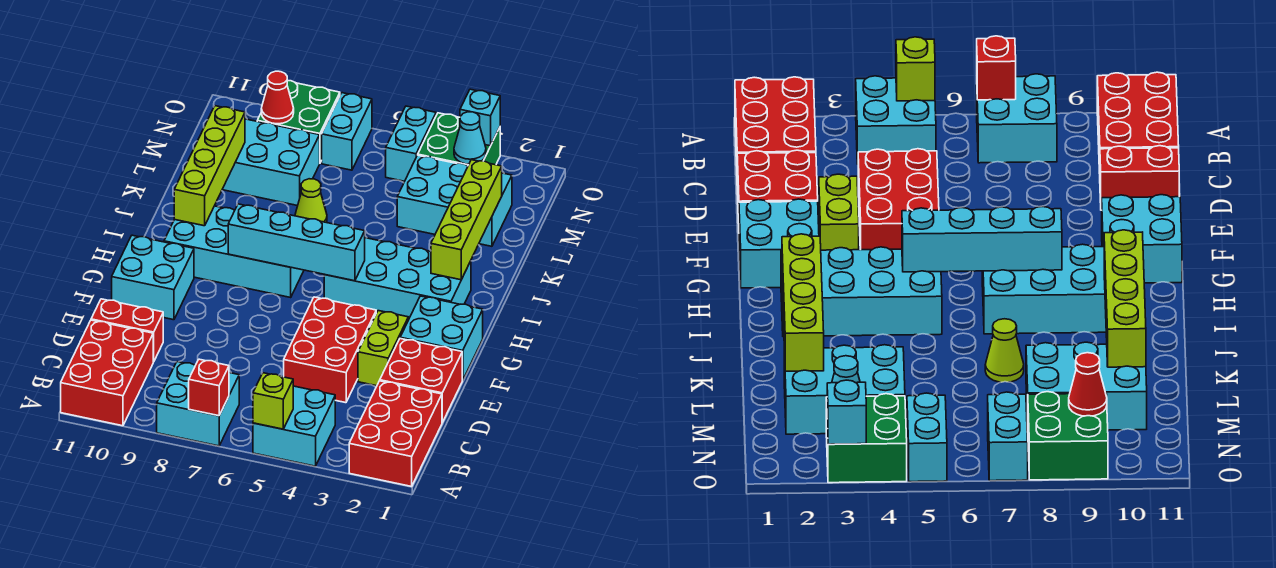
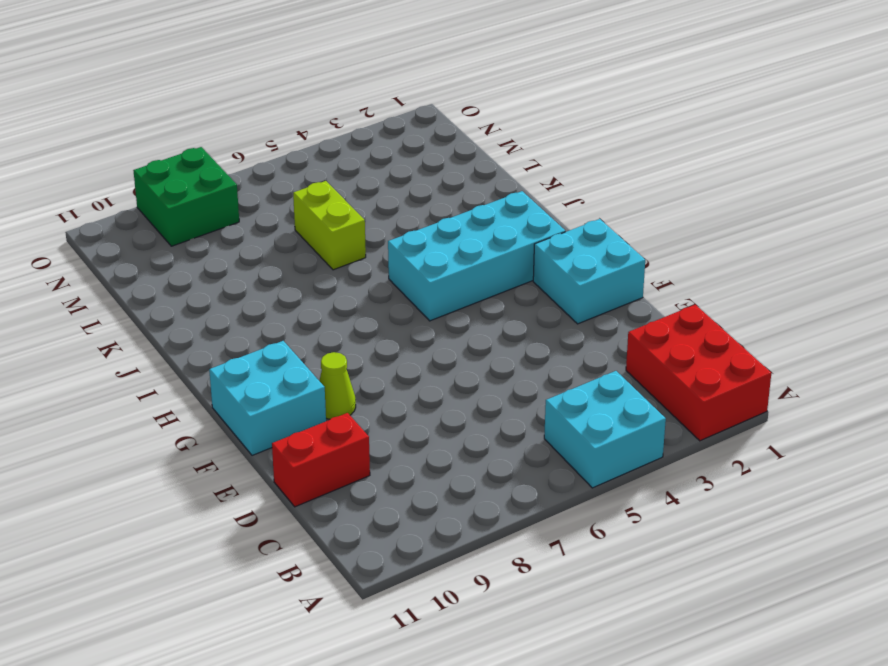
lime cone F9 level 1 -> lime cone K7 level 1
lime brick K6:L6 level 1 -> lime brick E3:F3 level 1
none -> cyan brick A7:B8 level 1
none -> red brick A10:C11 level 1
none -> red brick D1:E2 level 1

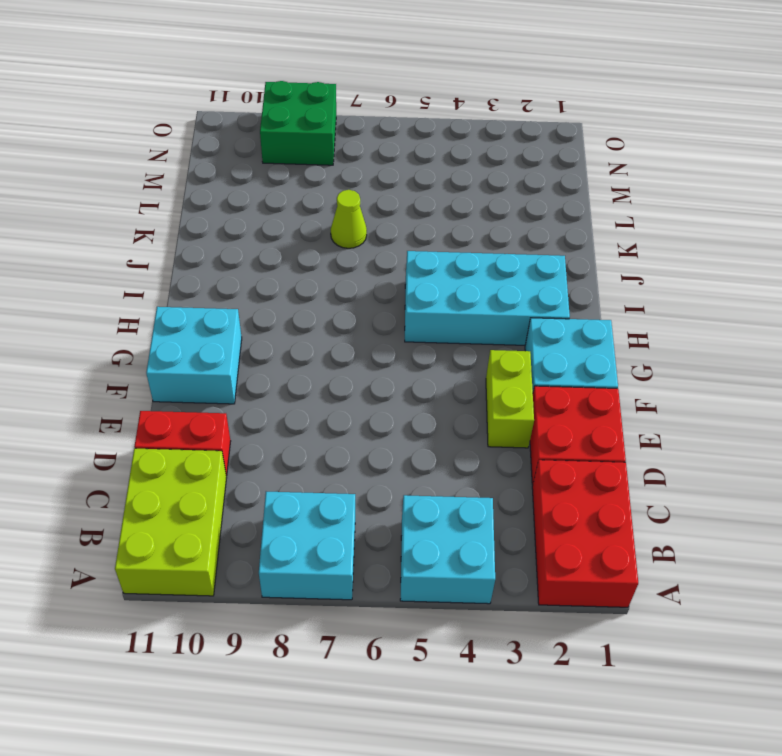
lime brick A10:C11 level 1 -> red brick A10:C11 level 1
none -> red brick D4:F5 level 1
none -> cyan brick H7:I10 level 1
none -> cyan brick L2:M4 level 1

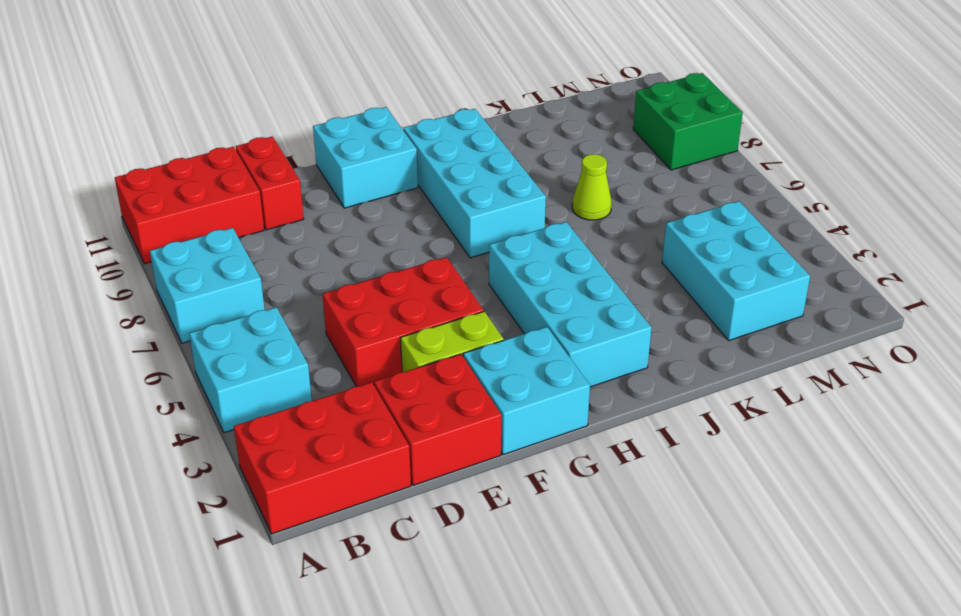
none -> cyan brick L8:M10 level 1
none -> green brick N3:O4 level 1
none -> cyan brick N5:O5 level 1

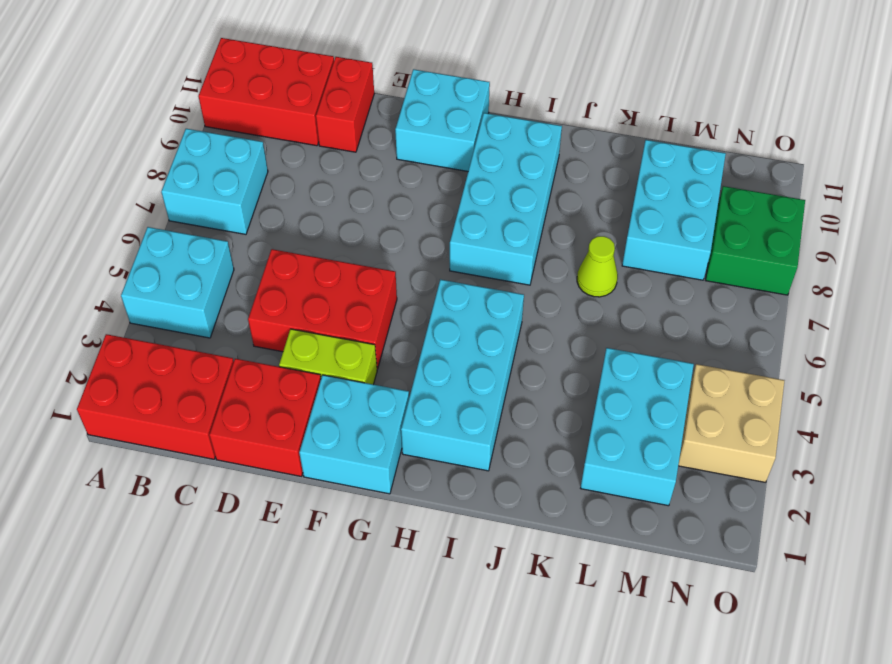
tan brick N3:O4 level 1 -> green brick N3:O4 level 1
none -> cyan brick N5:O5 level 1
none -> cyan brick N7:O7 level 1
none -> lime brick A5 level 2

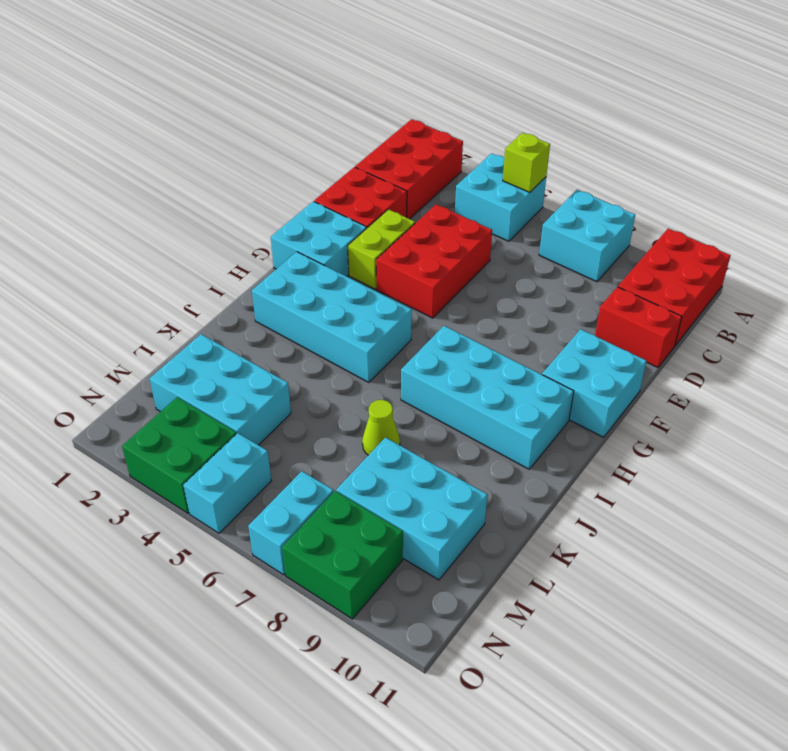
none -> red brick A7 level 2
none -> cyan brick H5:H8 level 2
none -> lime brick I2:L2 level 2

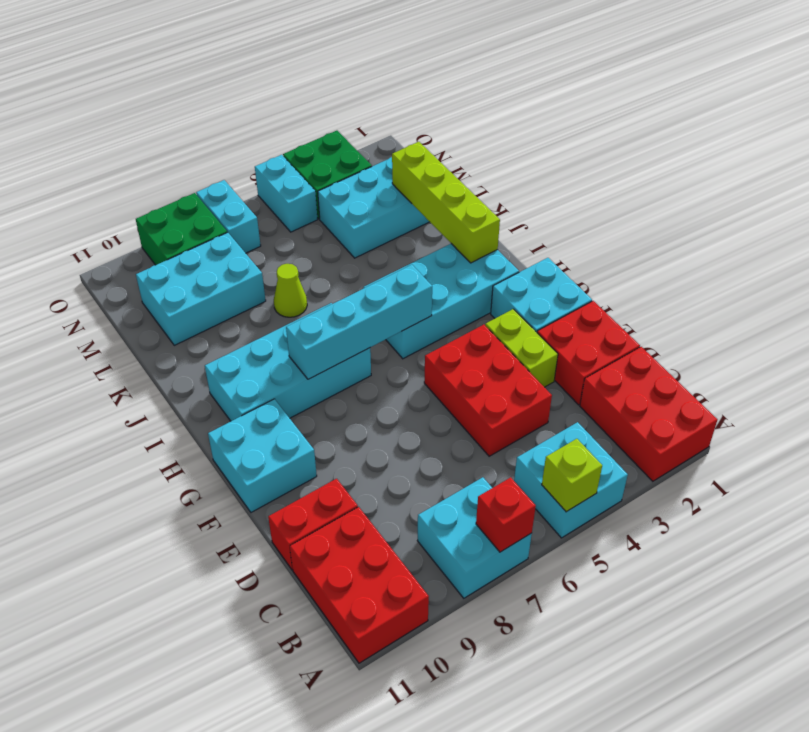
none -> lime brick I10:L10 level 2
none -> cyan cone N3 level 2
none -> red cone N9 level 2

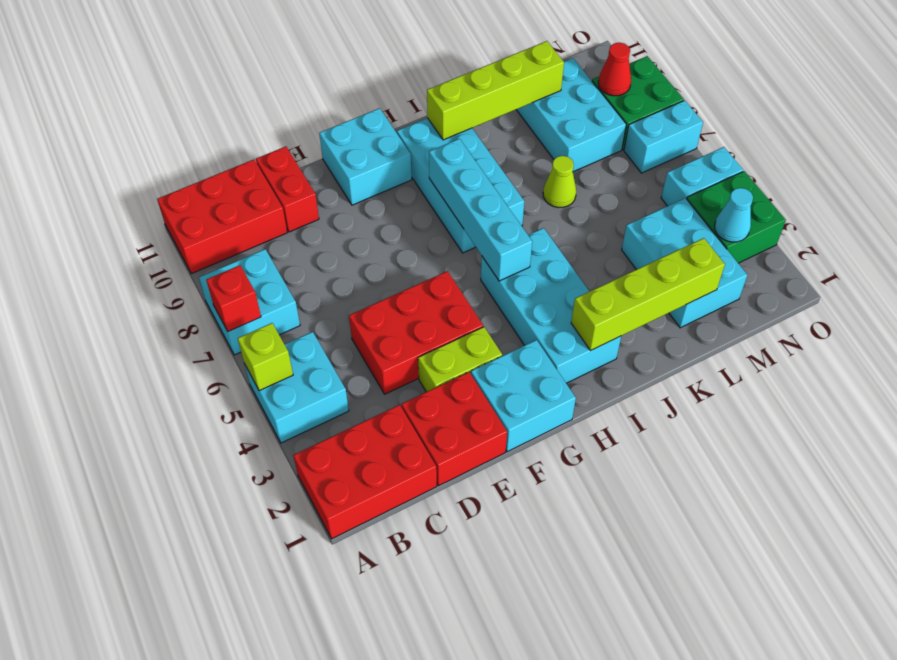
none -> cyan brick O3 level 2

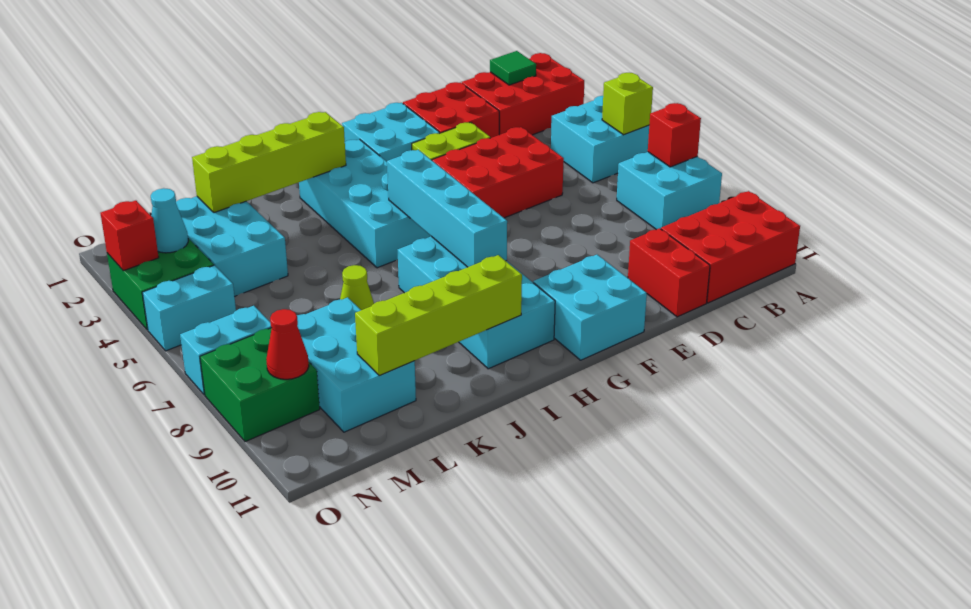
green tile B1 level 2 -> none
red brick O3 level 2 -> cyan brick O3 level 2

